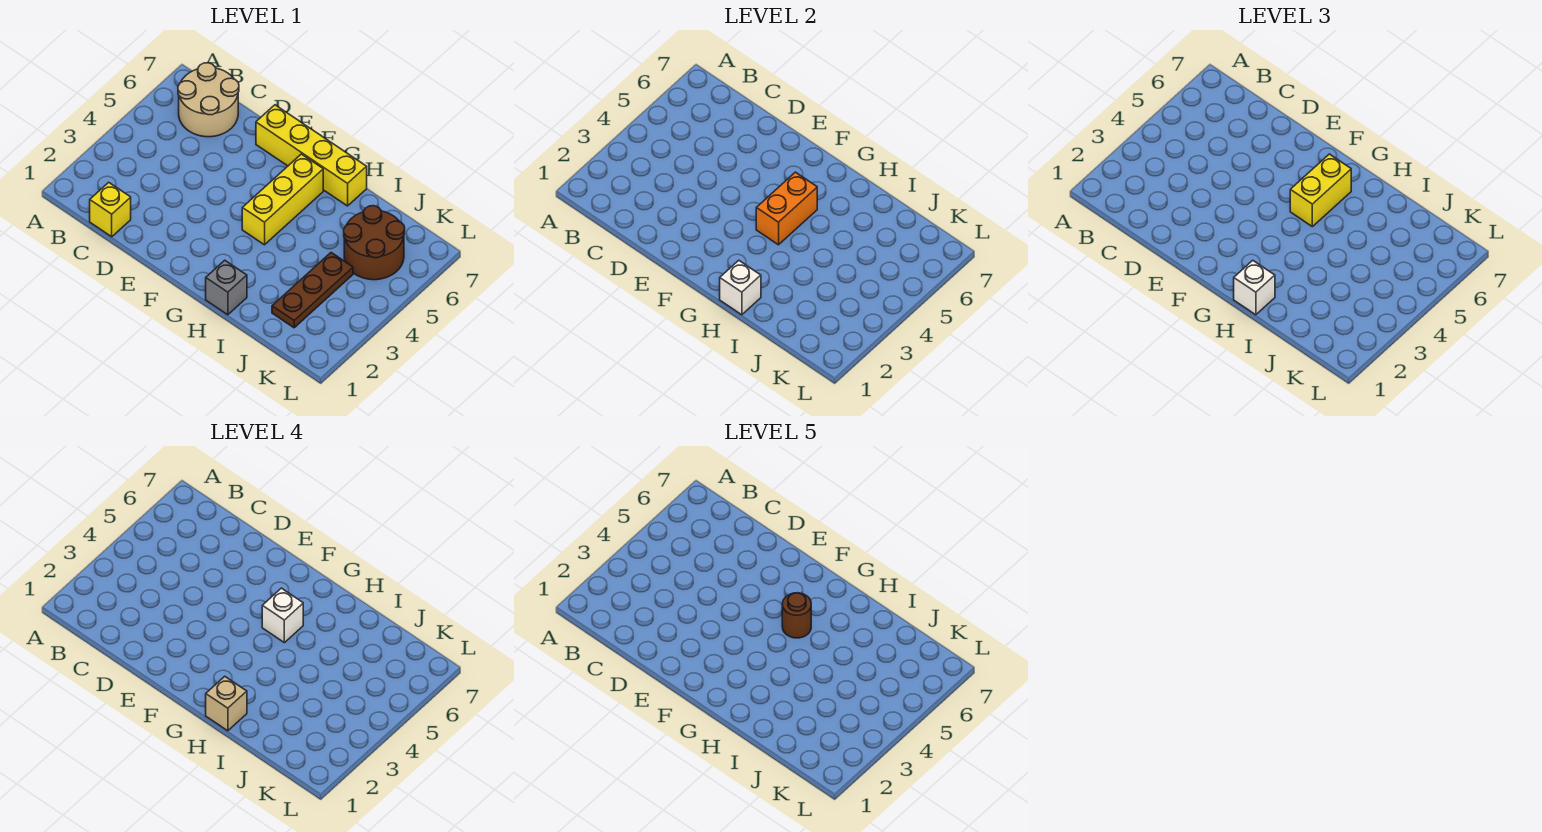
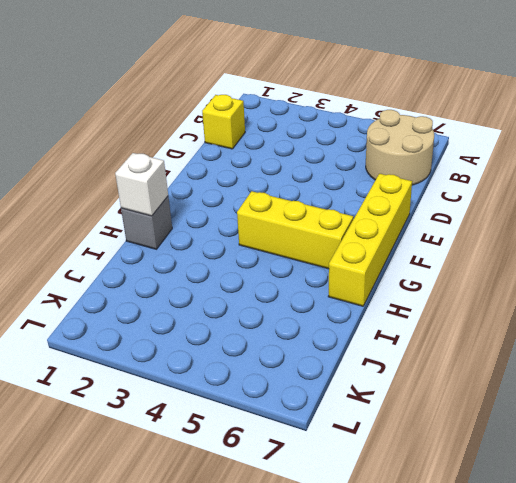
none -> brown plate J2:J4 level 1
none -> brown round brick J5:K6 level 1
none -> orange brick G4:G5 level 2

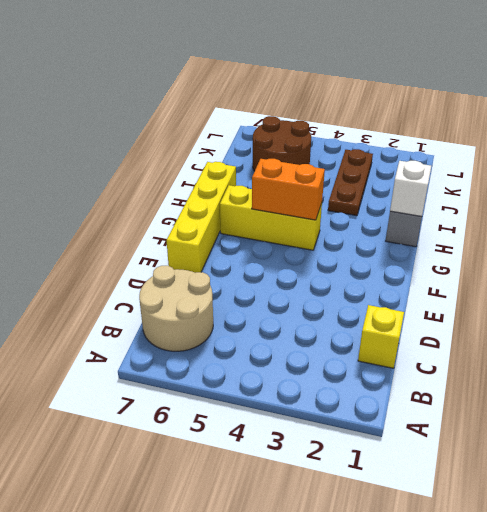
brown plate I3:K3 level 1 -> brown plate J2:J4 level 1
none -> yellow brick G5:G6 level 3
none -> white brick H1 level 3
none -> white brick G5 level 4

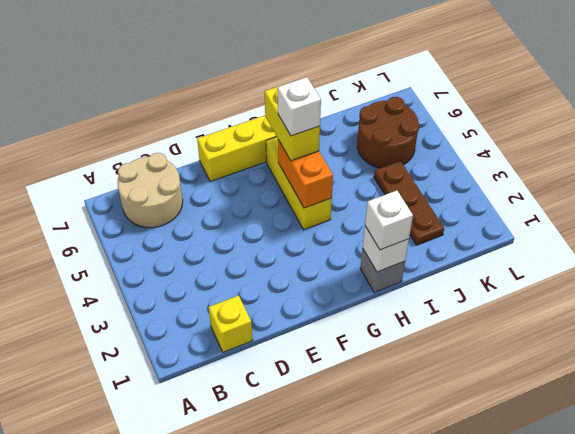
none -> tan brick H1 level 4
none -> brown round brick G5 level 5

